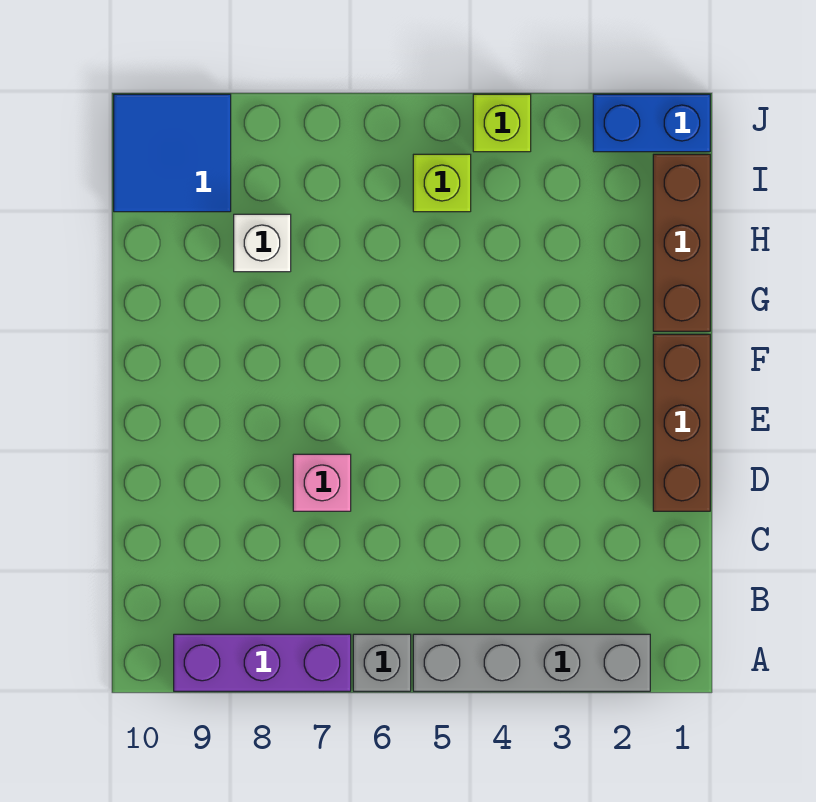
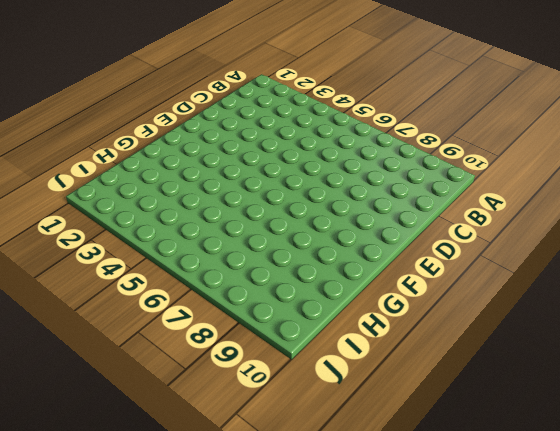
none -> grey brick A2:A5 level 1
none -> grey brick A6 level 1

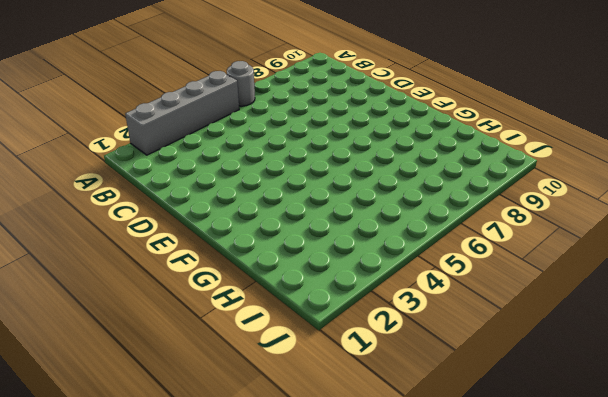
grey round brick A6 level 1 -> grey brick A6 level 1
none -> purple brick A7:A9 level 1
none -> brown brick D1:F1 level 1

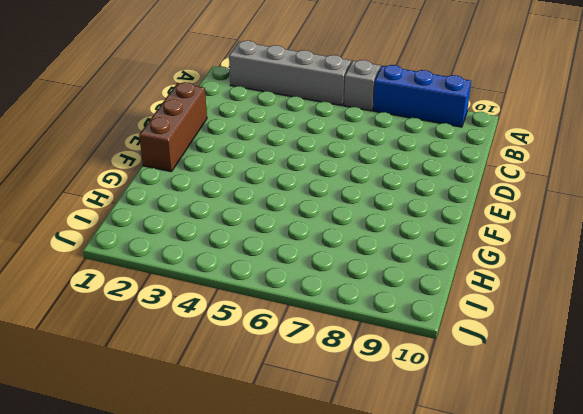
blue brick A7:A9 level 1 -> purple brick A7:A9 level 1
none -> pink brick D7 level 1
none -> brown brick G1:I1 level 1

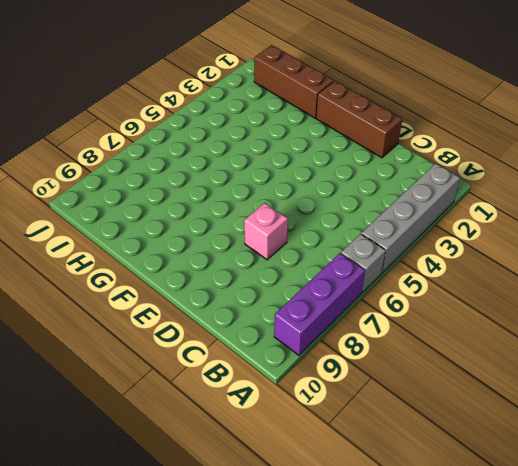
none -> white brick H8 level 1
none -> lime brick I5 level 1

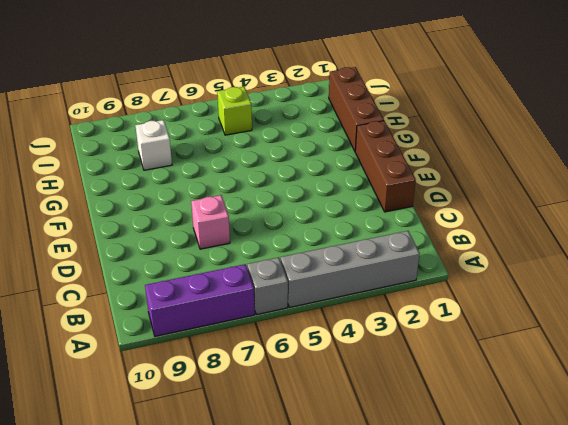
none -> blue tile I9:J10 level 1
none -> blue brick J1:J2 level 1

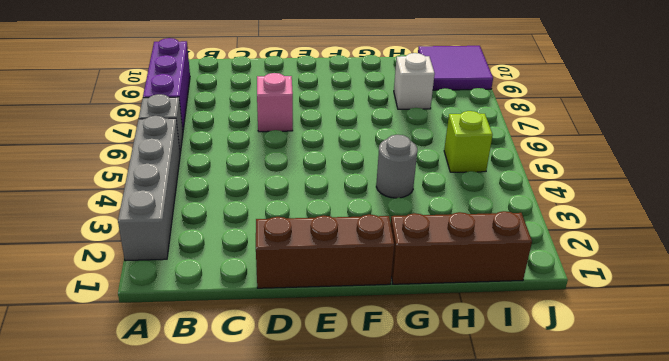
grey round brick G4 level 1 -> none
purple tile I9:J10 level 1 -> blue tile I9:J10 level 1
none -> blue brick J1:J2 level 1
none -> lime brick J4 level 1

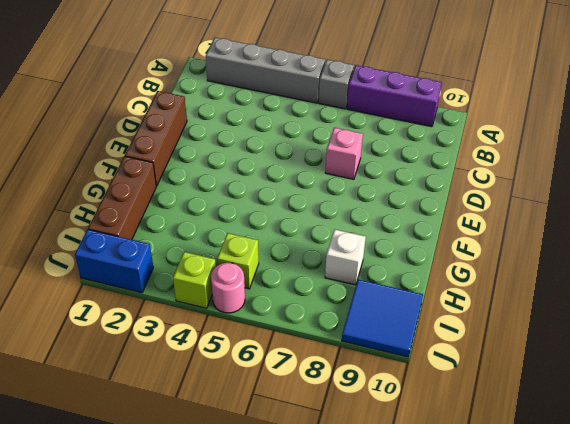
pink round brick J5 level 1 -> none

